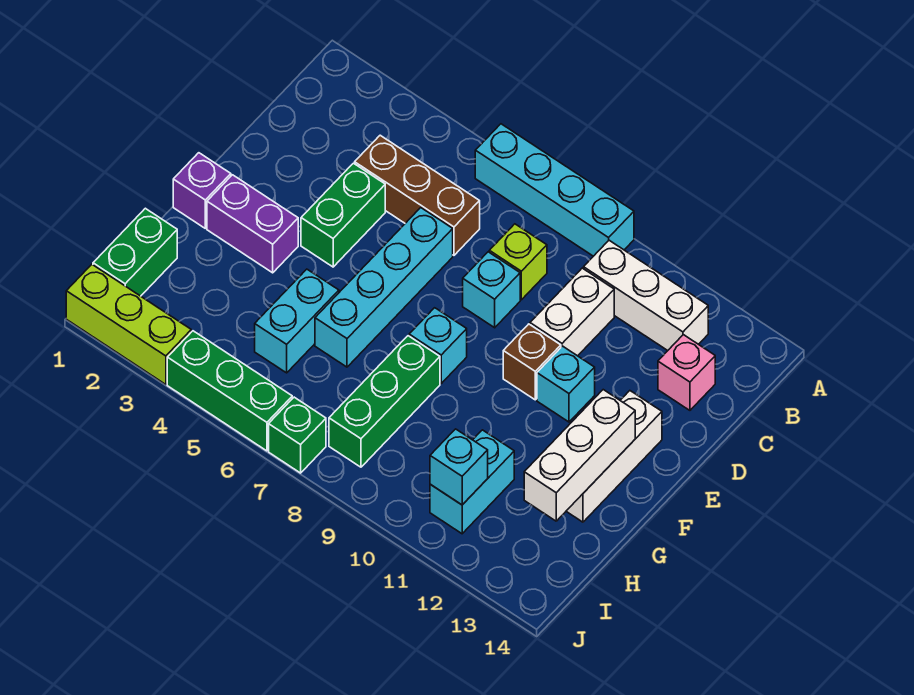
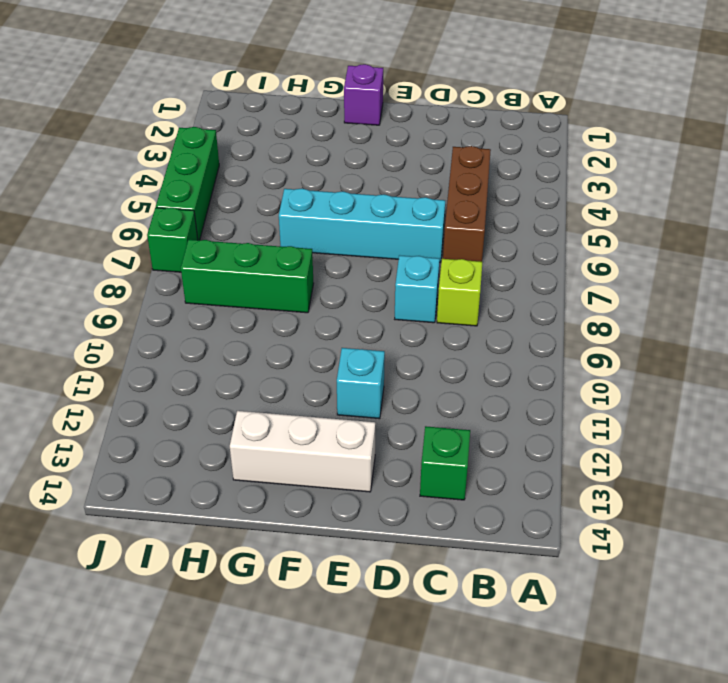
green brick C13 level 1 -> pink brick C13 level 1
none -> cyan brick A6:A9 level 1
none -> white brick B10:B12 level 1
none -> white brick C10:D10 level 1

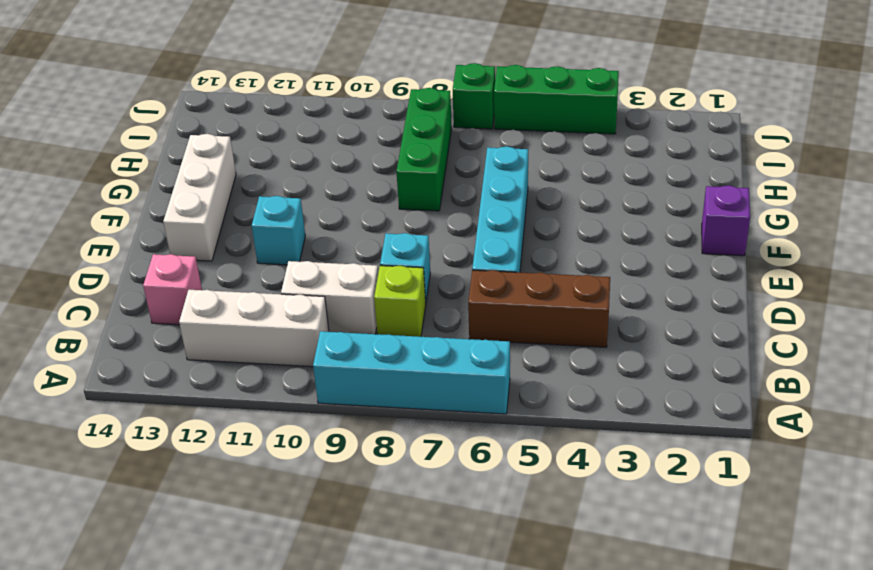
white brick C9:C10 level 1 -> white brick C10:D10 level 1
none -> green brick D4:E4 level 1
none -> brown brick E10 level 1
none -> purple brick F2:F3 level 1

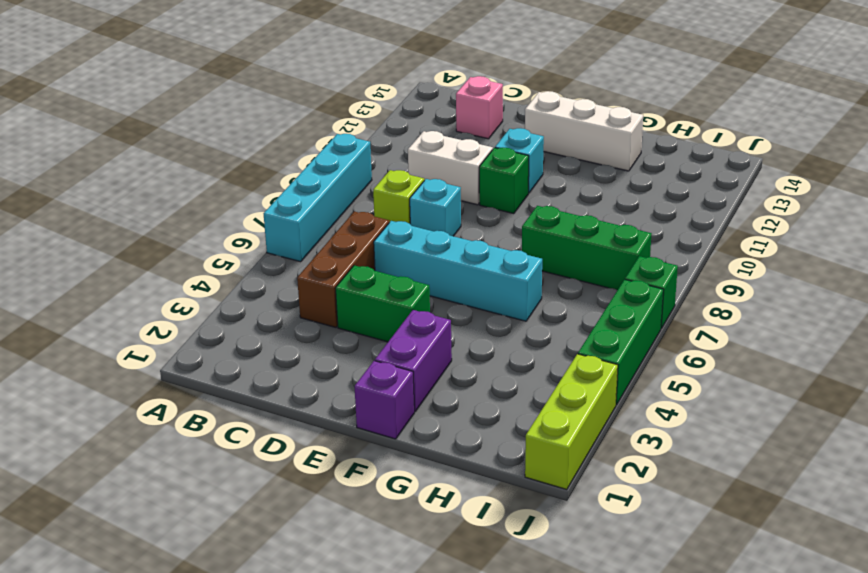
green brick E10 level 1 -> brown brick E10 level 1
none -> white brick B10:B12 level 1
none -> cyan brick F8 level 1
none -> cyan brick G5:H5 level 1

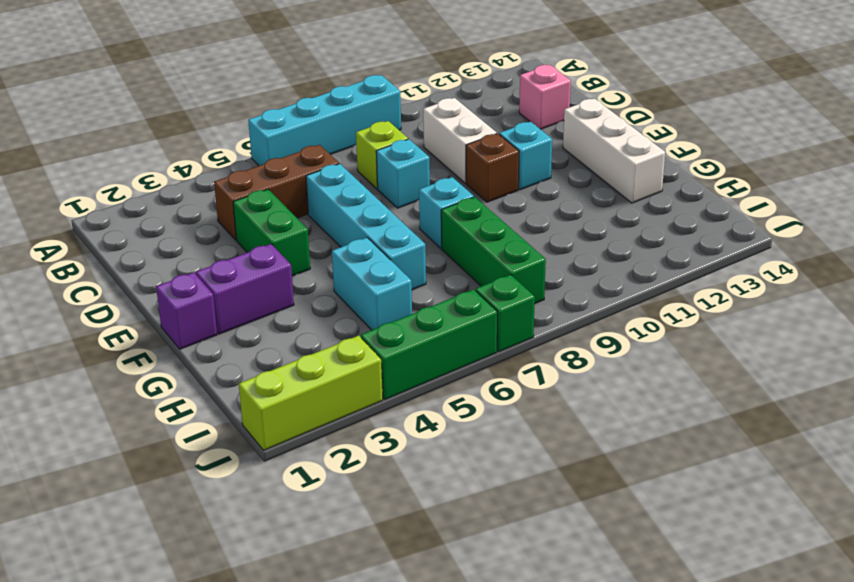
none -> white brick B10:B12 level 1
none -> green brick H1:I1 level 1
none -> cyan brick H11:I11 level 1

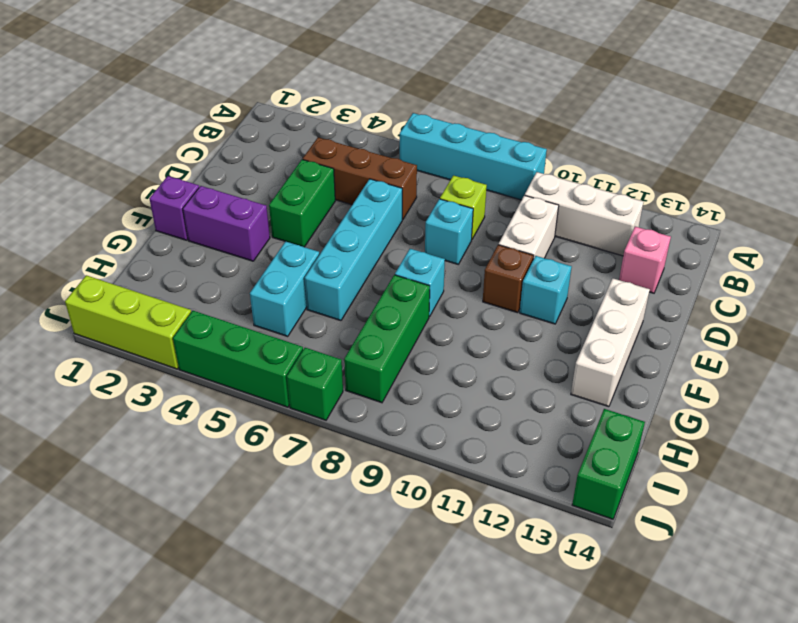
green brick I14:J14 level 1 -> green brick H1:I1 level 1
none -> cyan brick H11:I11 level 1
none -> white brick F13:H13 level 2
none -> cyan brick I11 level 2

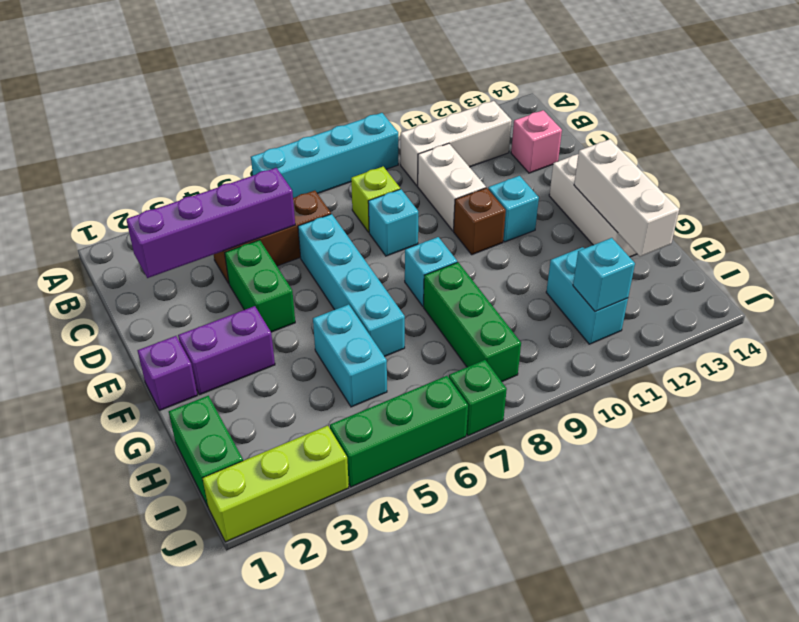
purple brick C2:C5 level 2 -> none

